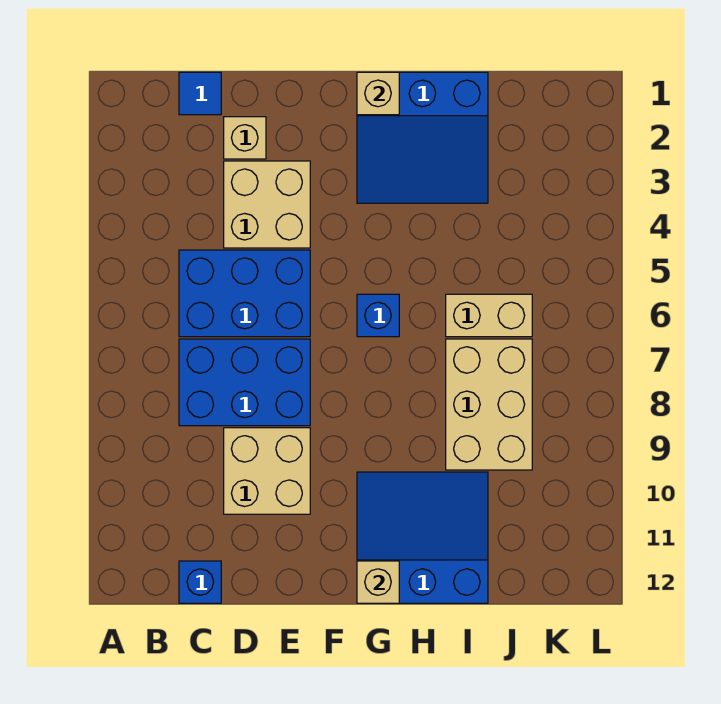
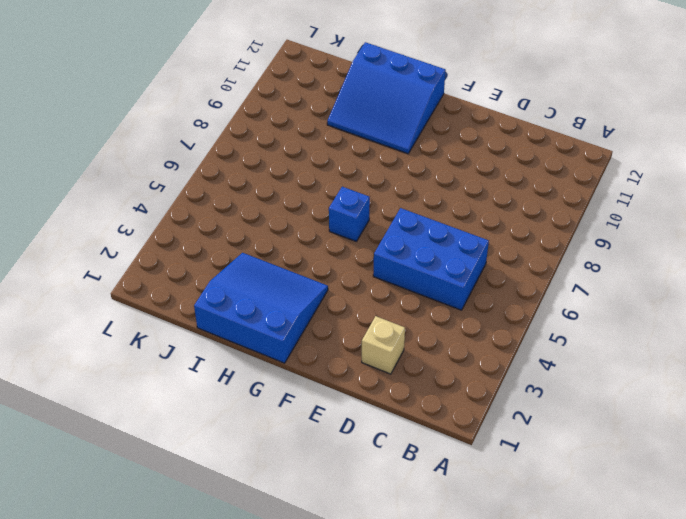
none -> blue tile C1 level 1
none -> blue brick C7:E8 level 1
none -> blue brick C12 level 1

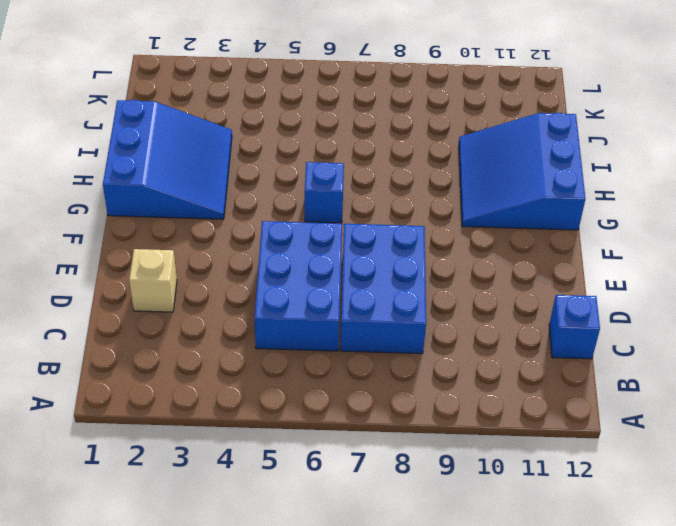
none -> blue tile C1 level 1
none -> tan brick D3:E4 level 1
none -> tan brick D9:E10 level 1

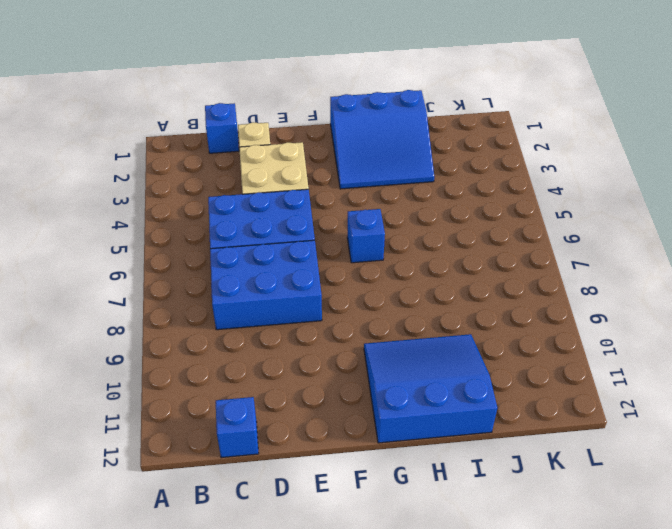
blue brick C1 level 1 -> blue tile C1 level 1
none -> tan brick D9:E10 level 1
none -> tan brick I6:J6 level 1
none -> tan brick I7:J9 level 1

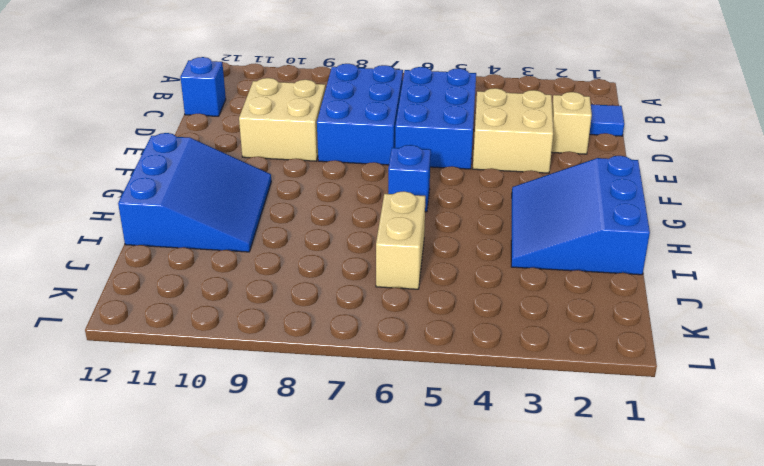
none -> tan brick I7:J9 level 1
none -> tan brick G1 level 2
none -> tan brick G12 level 2

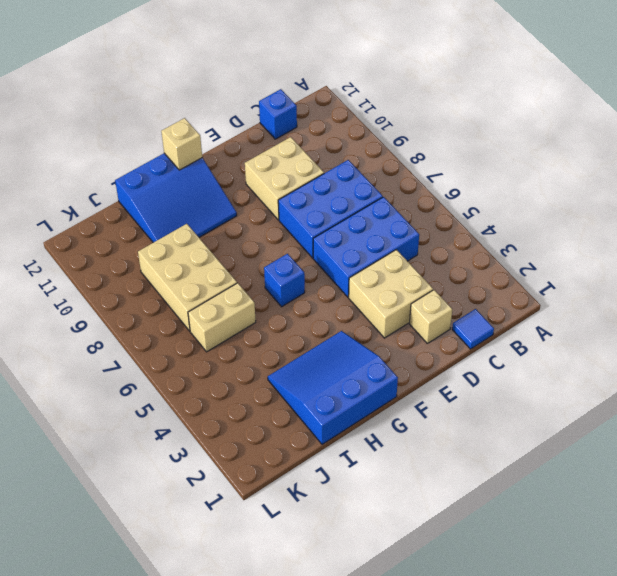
none -> tan brick G1 level 2

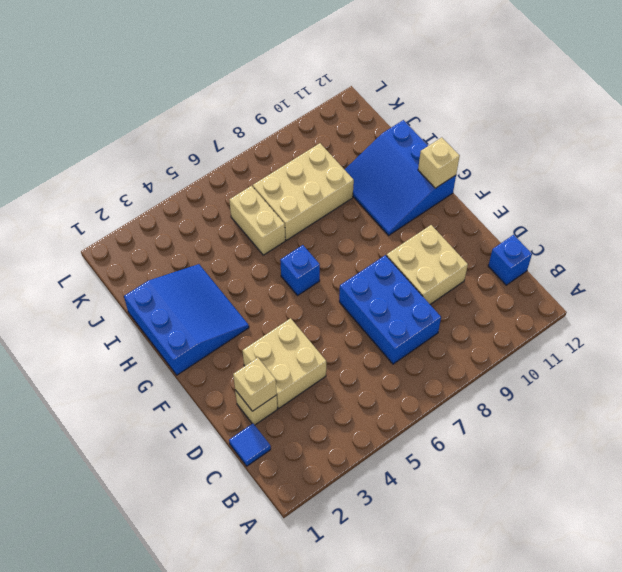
tan brick D2 level 2 -> tan brick G1 level 2
none -> blue brick C5:E6 level 1

